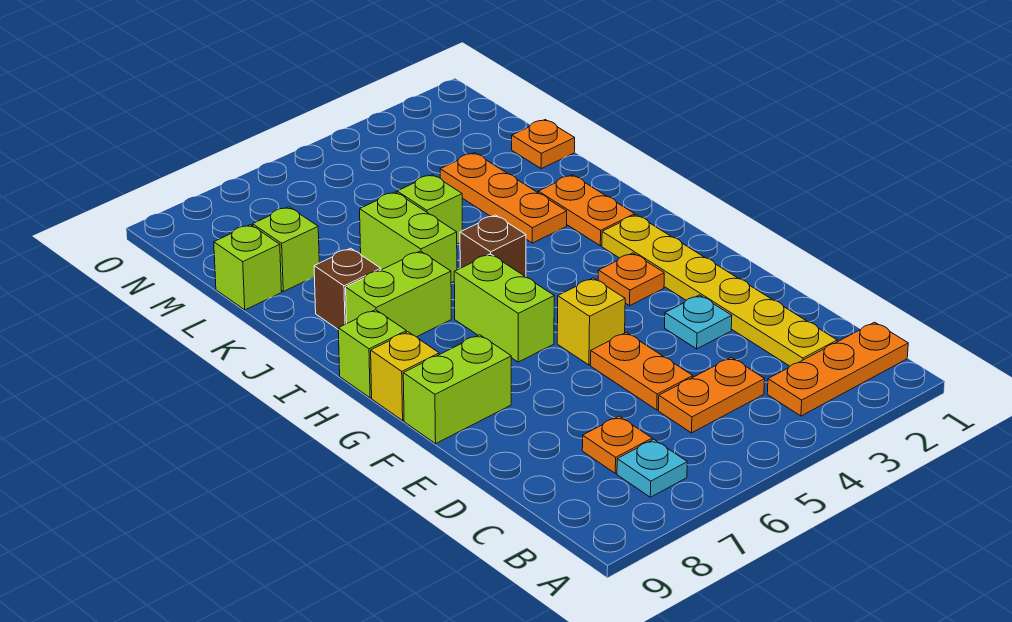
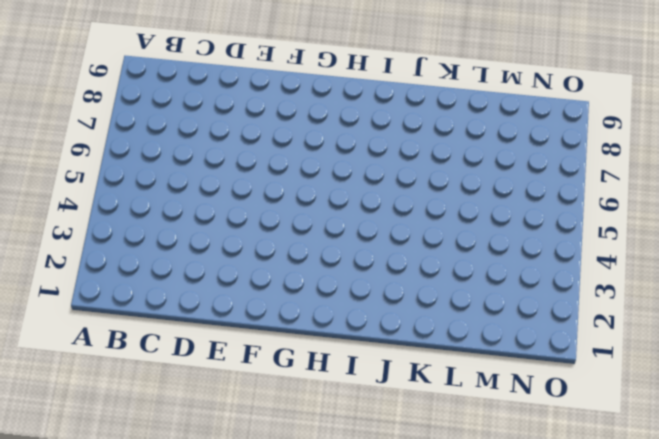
none -> orange plate B1:B3 level 1
none -> cyan plate B7 level 1
none -> yellow plate C2:H2 level 1

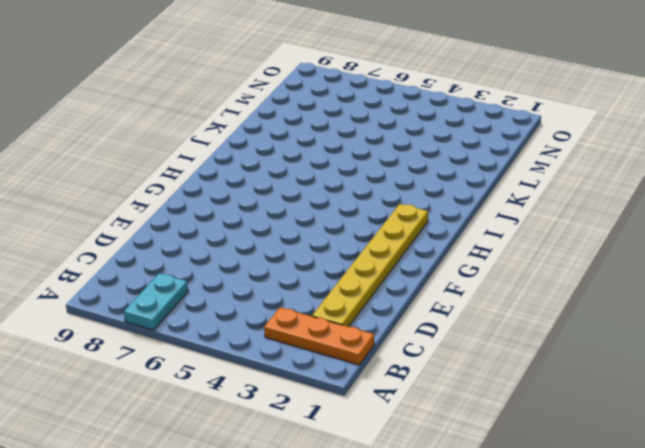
cyan plate A7:B7 level 1 -> cyan plate B7 level 1
none -> orange plate C4:C5 level 1
none -> orange plate C7 level 1
none -> orange plate D5:E5 level 1

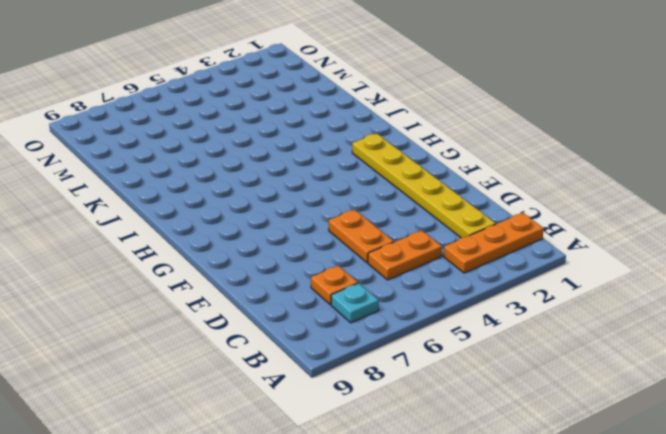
none -> cyan plate E3 level 1
none -> yellow brick F5 level 1
none -> lime brick F8:F9 level 1

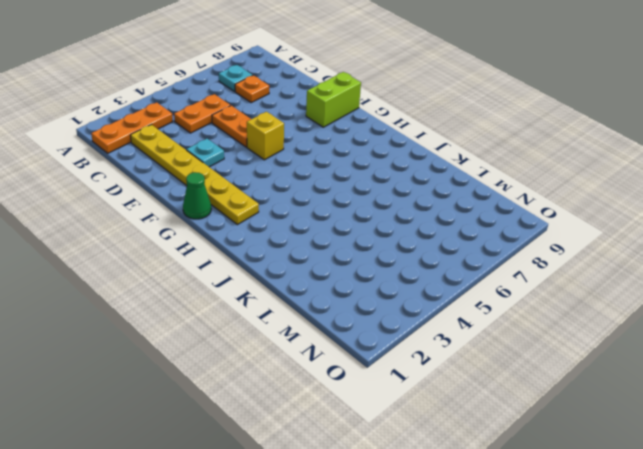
green cone G1 level 1 -> none
none -> orange plate G3 level 1
none -> lime brick G6:H6 level 1
none -> yellow brick G9 level 1

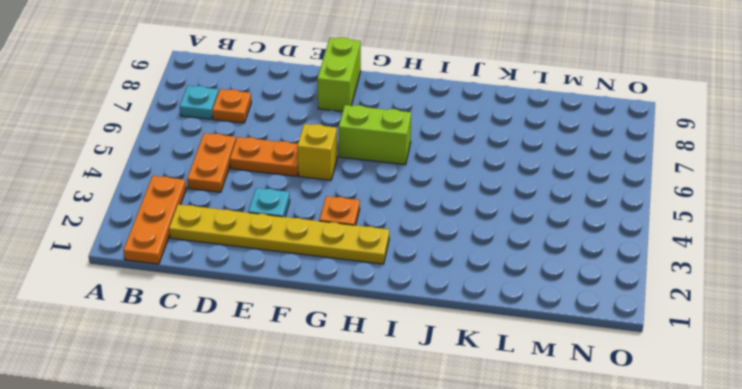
none -> yellow brick G9 level 1
none -> lime brick H9 level 1
none -> orange plate I2:J2 level 1

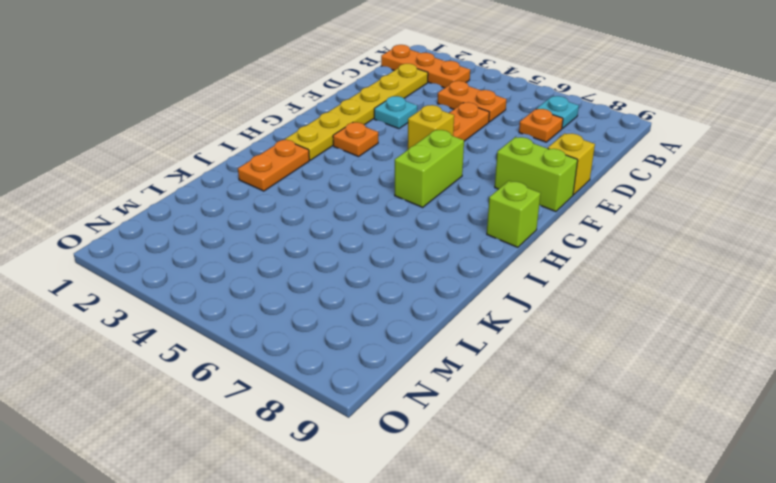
yellow brick E9 level 1 -> yellow brick G9 level 1
none -> brown brick I5 level 1
none -> lime brick I7:I8 level 1
none -> orange plate J3:L3 level 1

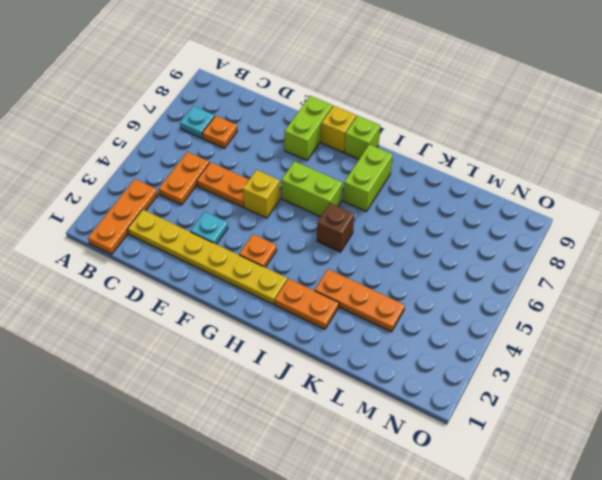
none -> lime brick J6:K6 level 1
none -> brown brick J8 level 1
none -> lime brick K5 level 1

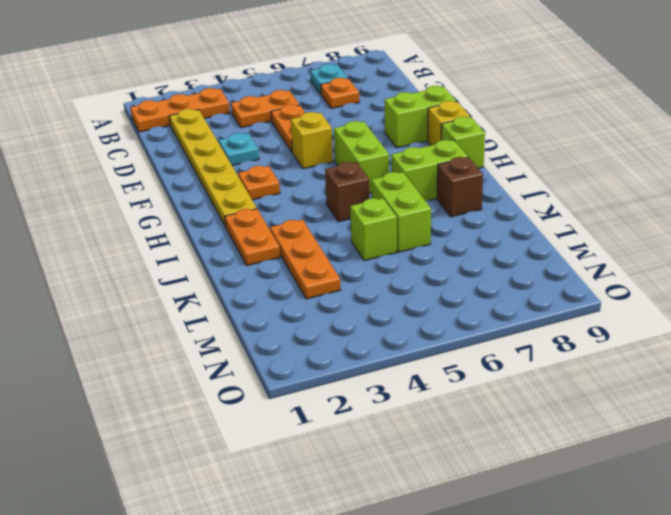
none -> orange plate L1 level 1
none -> lime brick L8 level 1
none -> lime brick L9 level 1

